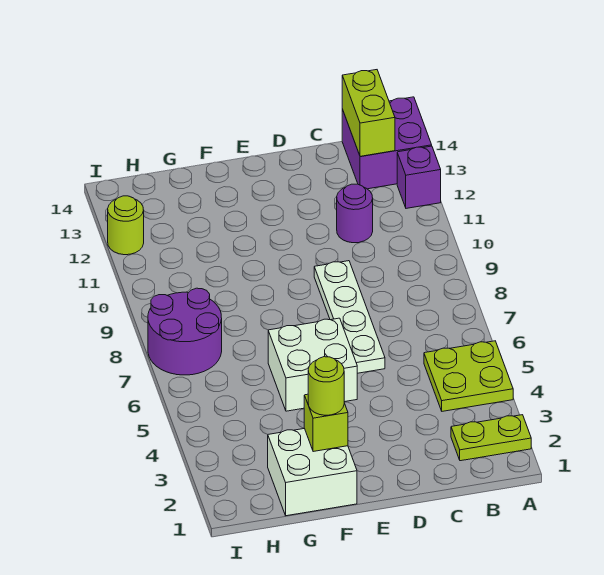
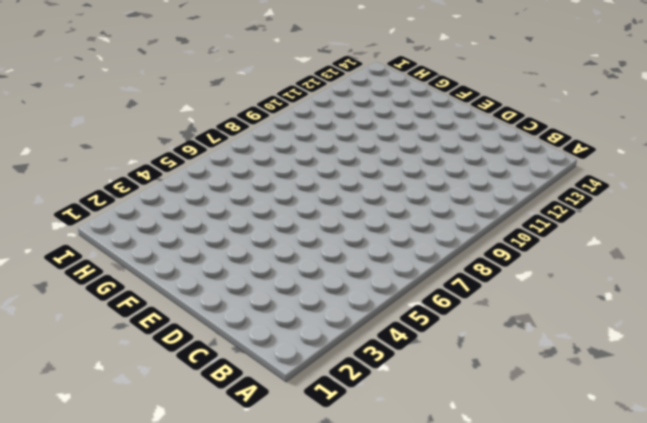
none -> lime plate A2:B2 level 1
none -> lime plate A4:B5 level 1
none -> purple brick A12 level 1

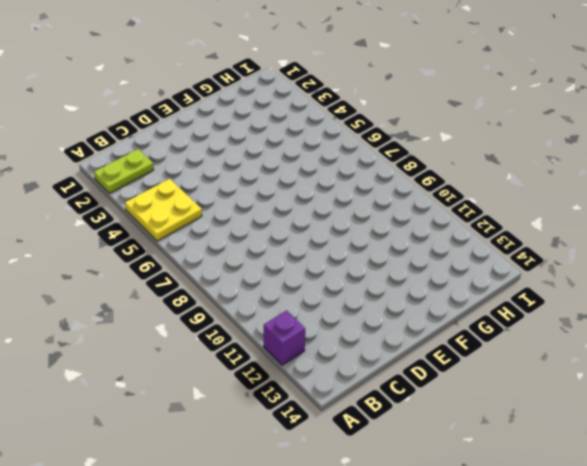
yellow plate A4:B5 level 1 -> lime plate A4:B5 level 1
none -> purple brick A13:B14 level 1
none -> purple round brick C11 level 1
none -> white plate D6:D9 level 1

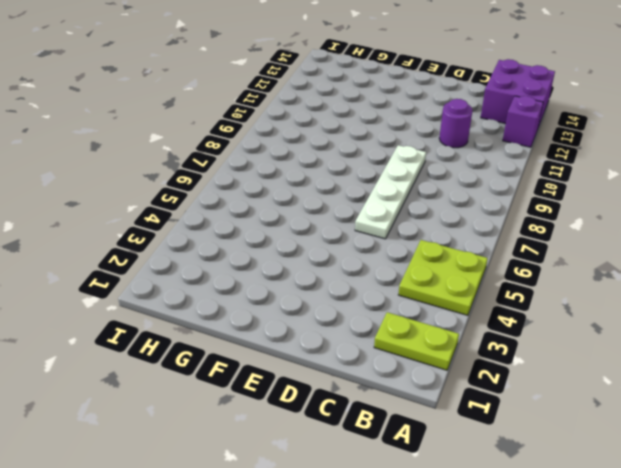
none -> white brick E5:F6 level 1
none -> white brick F1:G2 level 1
none -> purple round brick H7:I8 level 1

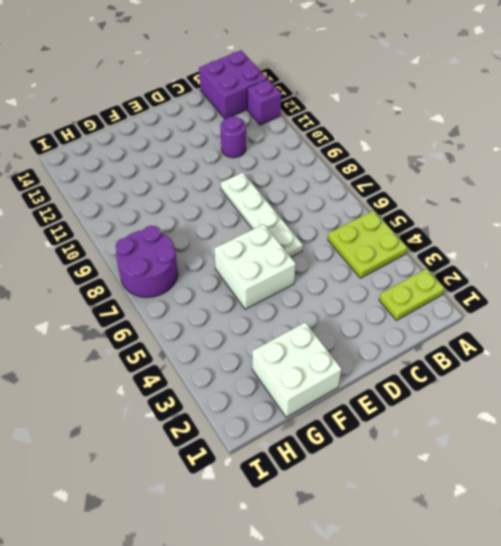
none -> lime round brick I12 level 1
none -> lime brick B13:B14 level 2
none -> lime brick F2 level 2

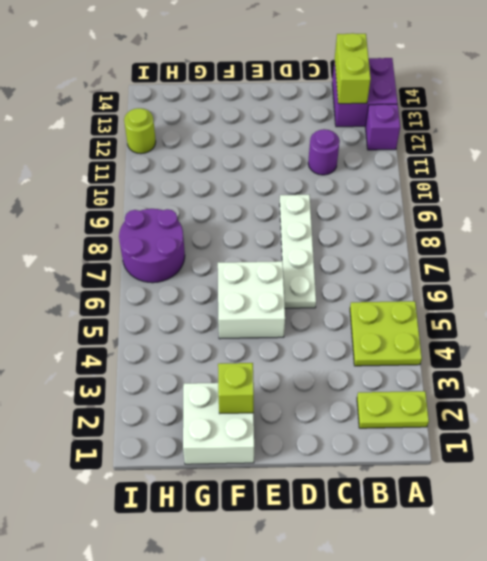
none -> lime round brick F2 level 3

